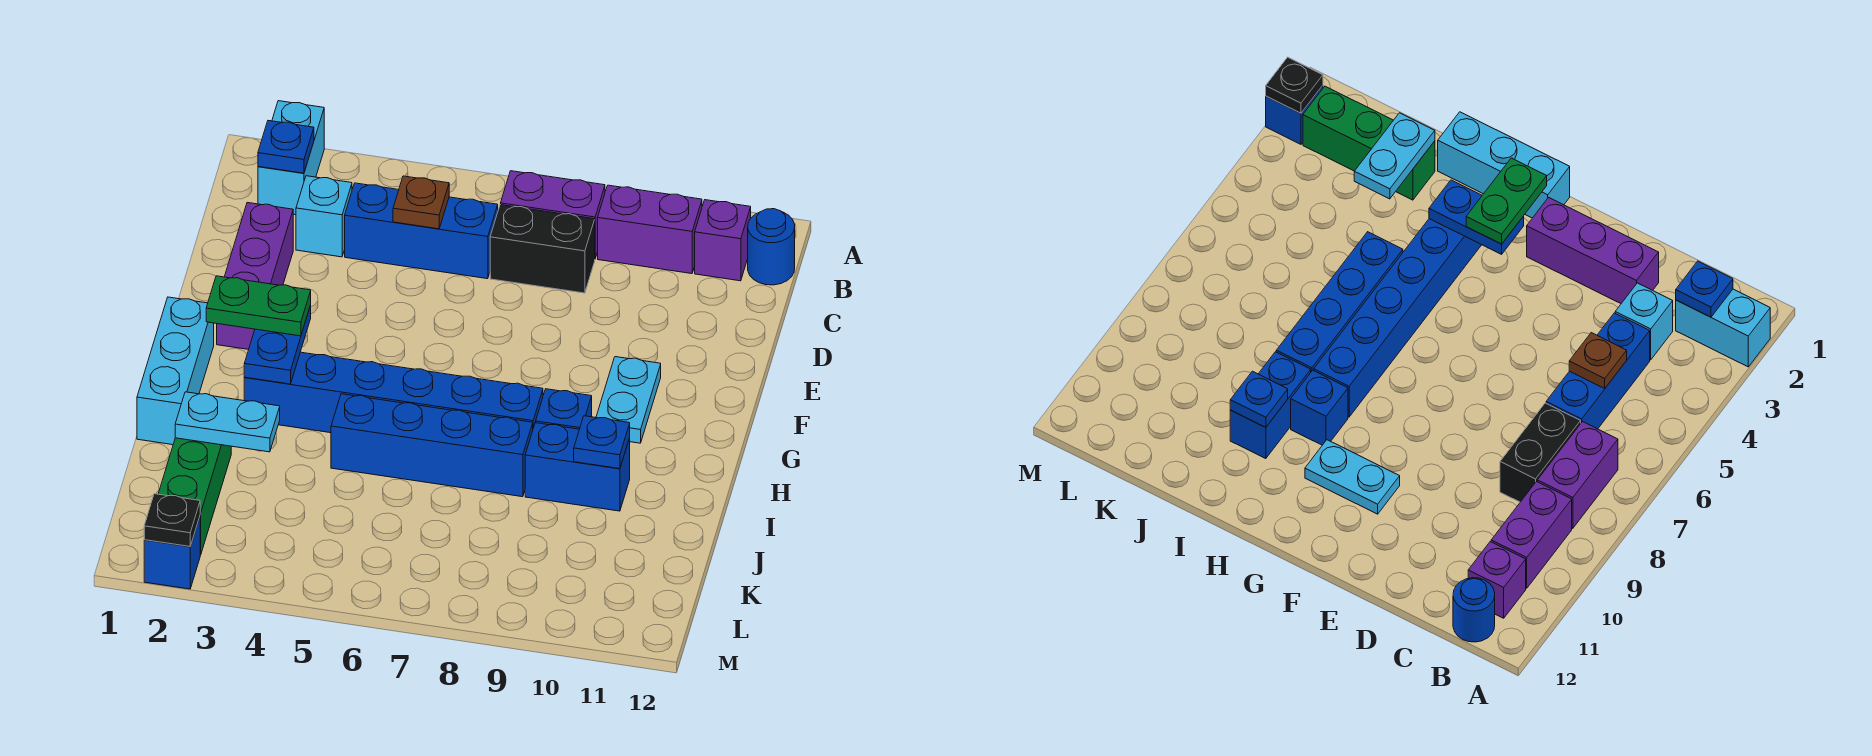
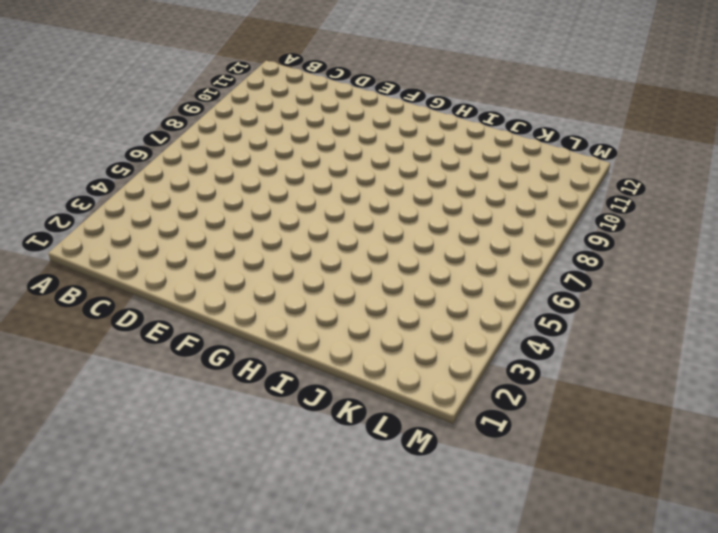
none -> cyan brick A2:B2 level 1
none -> purple brick B7:B8 level 1
none -> purple brick B9:B10 level 1

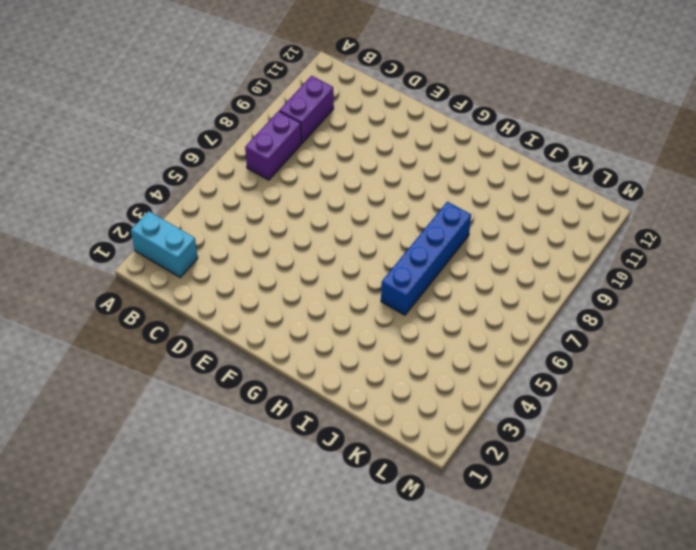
none -> purple brick B11 level 1
none -> blue round brick B12 level 1
none -> cyan brick C3 level 1

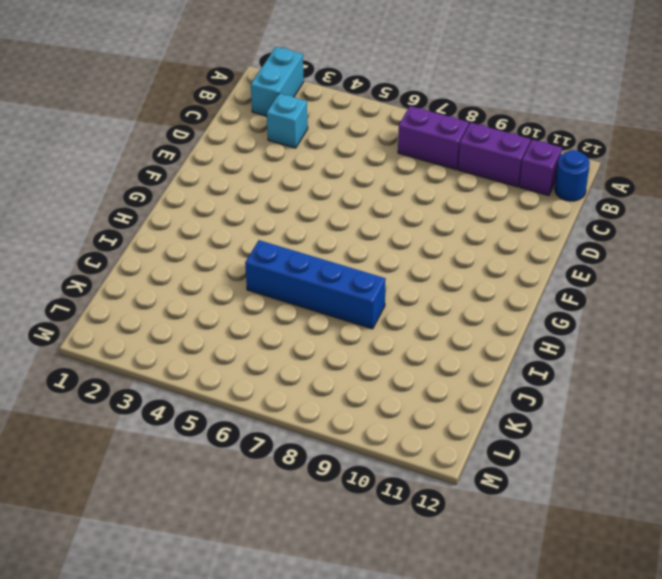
none -> blue brick C4:C6 level 1
none -> black brick C7:C8 level 1
none -> purple brick D2:F2 level 1

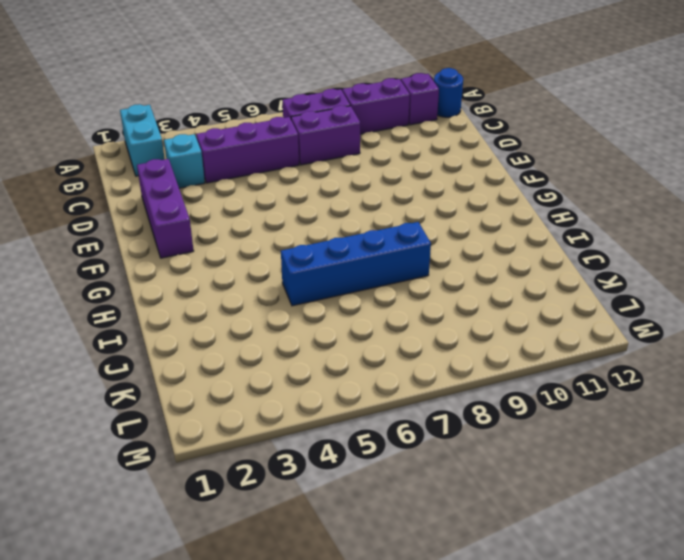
purple brick C4:C6 level 1 -> blue brick C4:C6 level 1
purple brick C7:C8 level 1 -> black brick C7:C8 level 1
none -> cyan plate F10:G10 level 1
none -> cyan brick G1:I1 level 1
none -> blue brick H3:H8 level 1

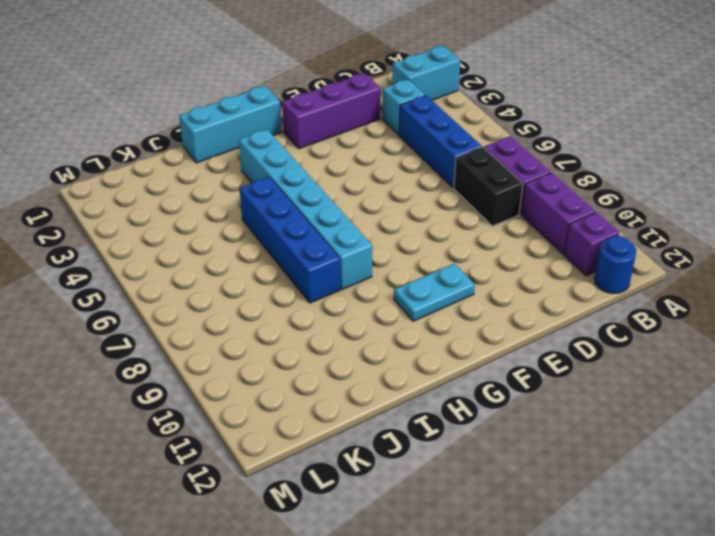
cyan brick H3:H8 level 1 -> blue brick H3:H8 level 1
none -> blue brick H9 level 1
none -> blue brick I9:I10 level 1
none -> green brick J2:L2 level 1

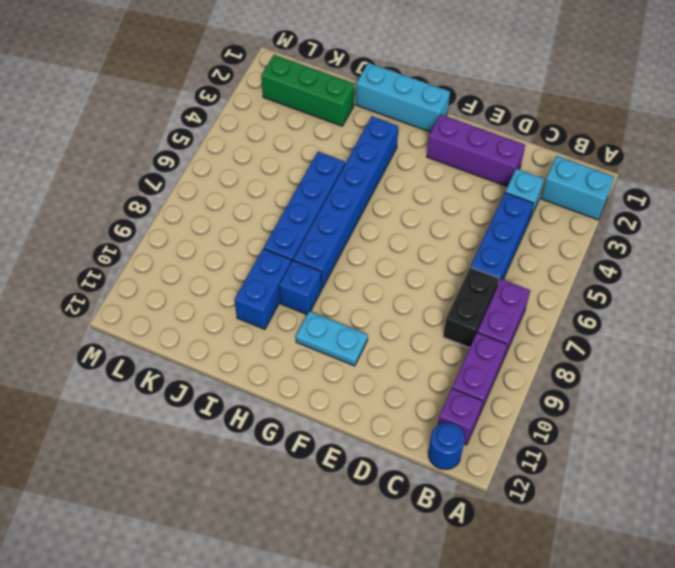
none -> blue brick M2 level 1
none -> blue plate B2 level 2
none -> brown plate C5 level 2

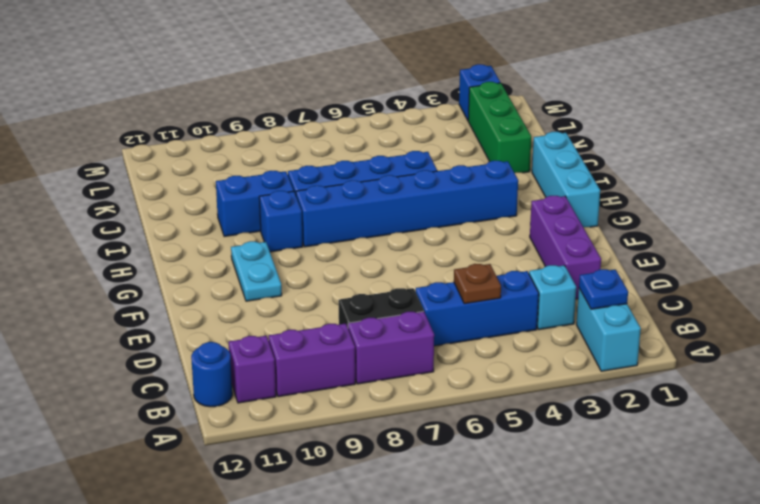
none -> blue plate G3:H3 level 2
none -> blue plate I10 level 2
none -> cyan plate J2:J3 level 2

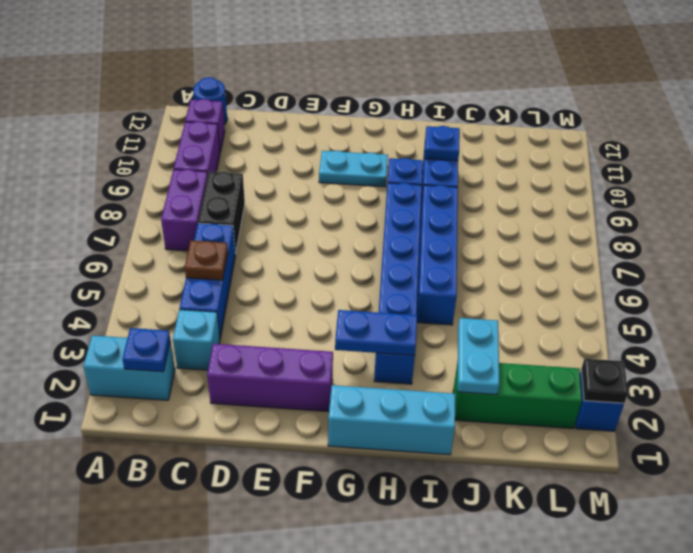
none -> green plate G2:G3 level 3

